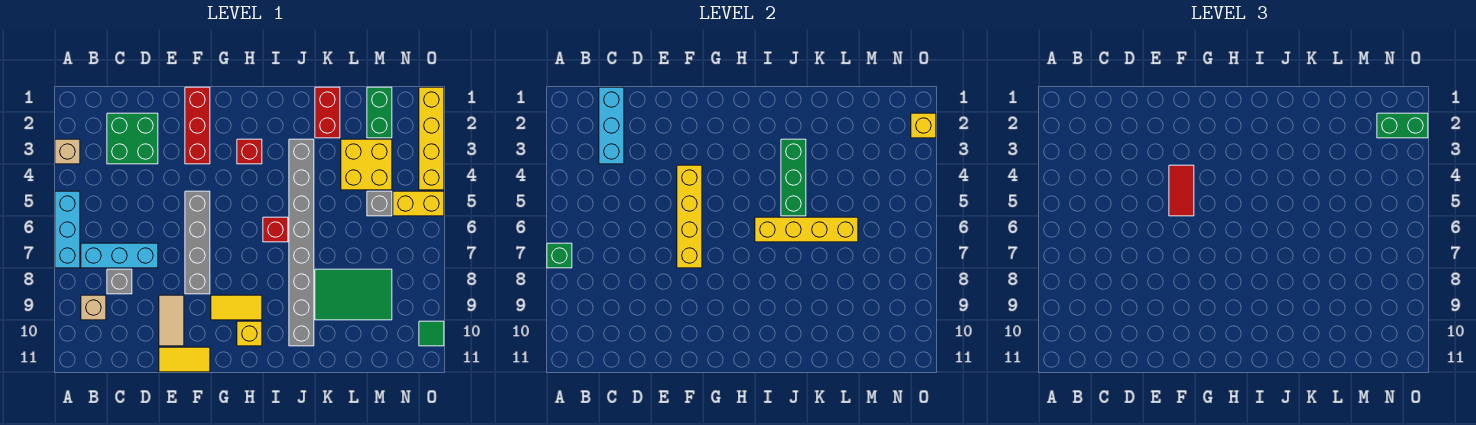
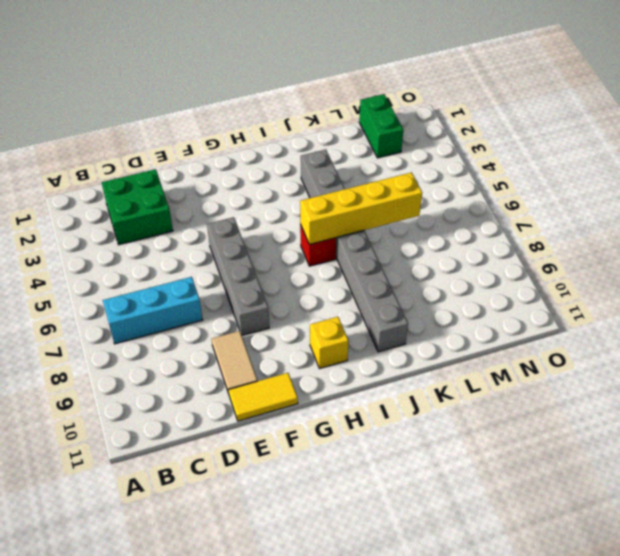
none -> tan brick A3 level 1
none -> cyan brick A5:A7 level 1
none -> tan brick B9 level 1
none -> grey brick C8 level 1

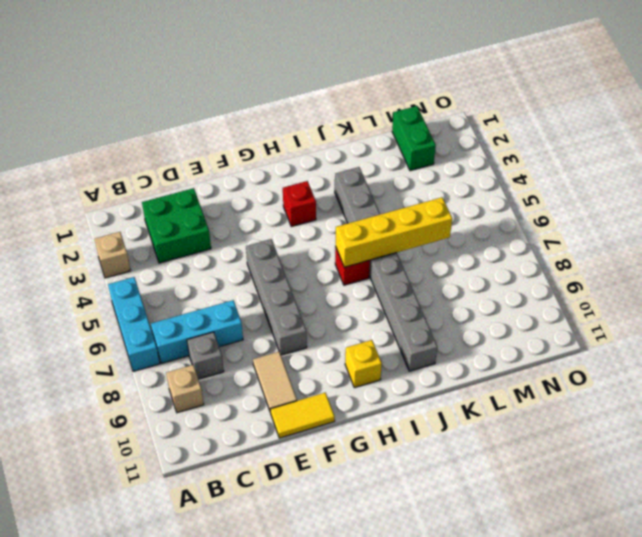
none -> red brick F1:F3 level 1
none -> yellow tile G9:H9 level 1
none -> red brick K1:K2 level 1
none -> green tile K8:M9 level 1

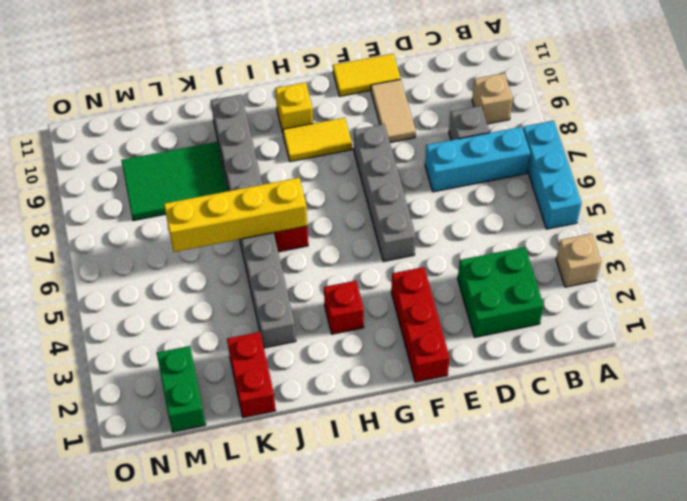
none -> yellow brick L3:M4 level 1
none -> grey brick M5 level 1
none -> yellow brick N5:O5 level 1
none -> yellow brick O1:O4 level 1

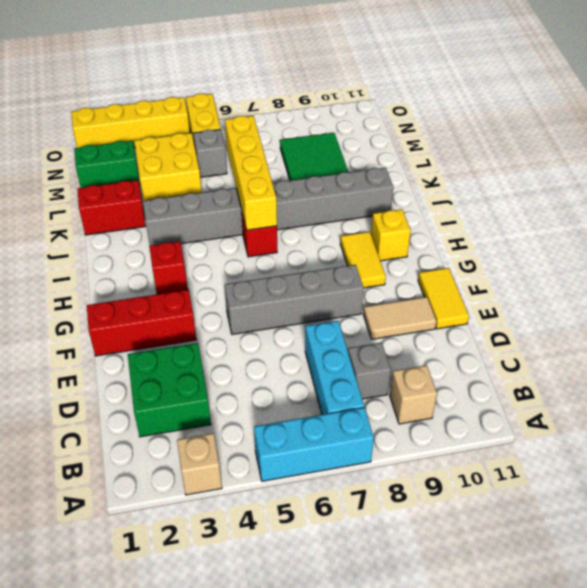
none -> green tile O10 level 1
none -> green brick A7 level 2
none -> cyan brick C1:C3 level 2
none -> yellow brick F4:F7 level 2

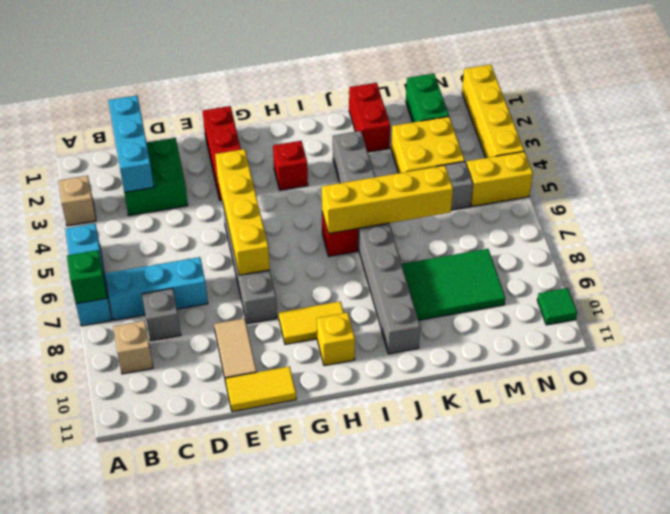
none -> green brick J3:J5 level 2
none -> yellow brick O2 level 2
none -> red tile F4:F5 level 3
none -> green brick N2:O2 level 3

